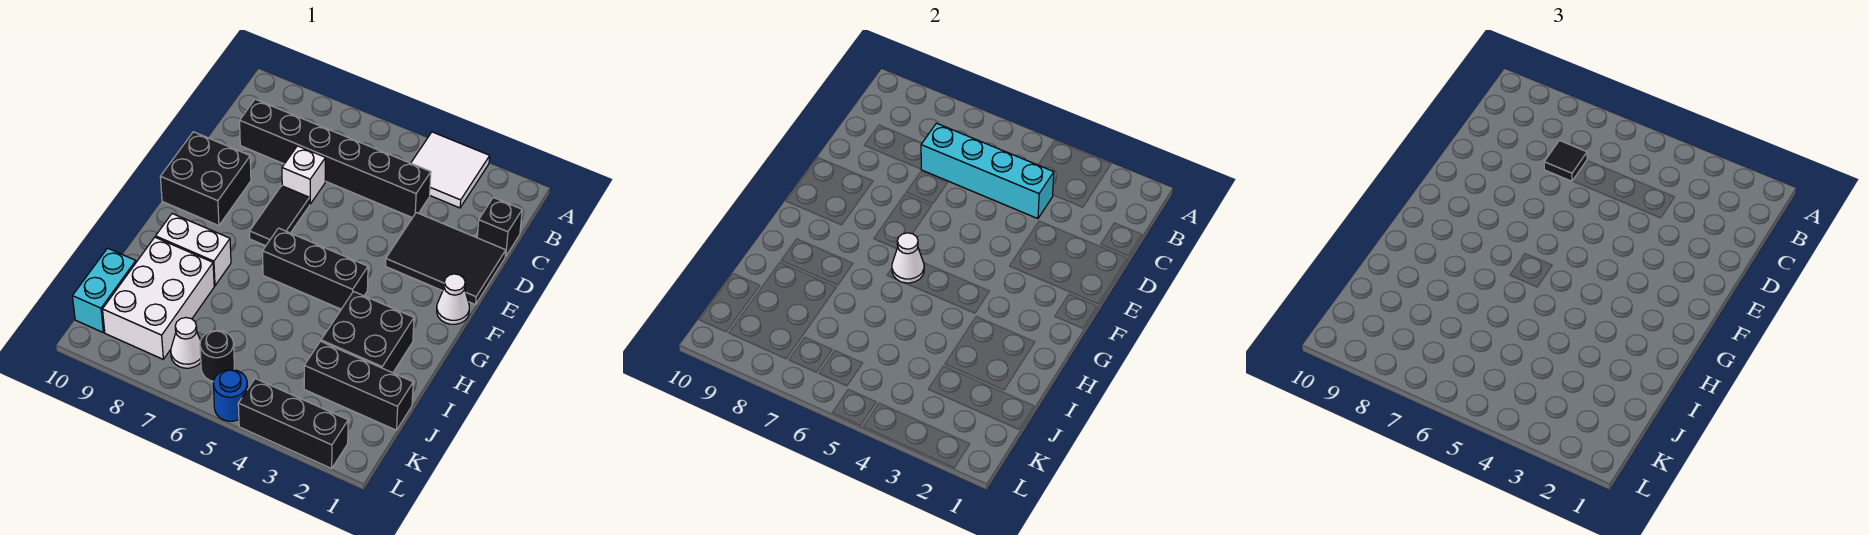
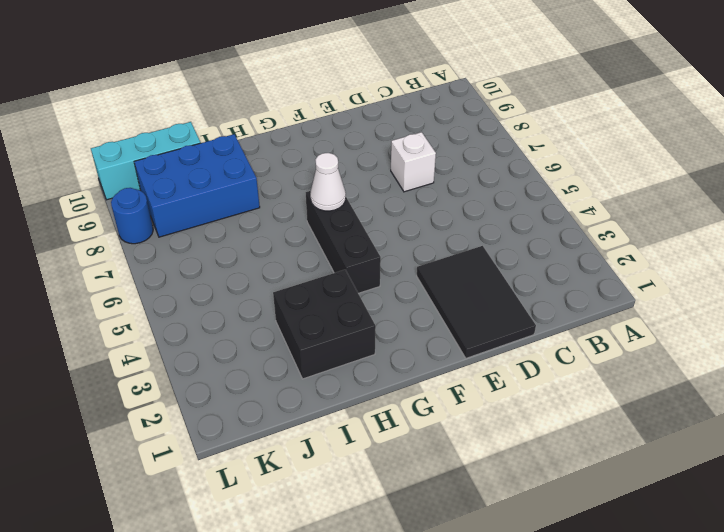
blue brick I8:K9 level 1 -> white brick I8:K9 level 1
cyan brick J10:L10 level 1 -> cyan brick J10:K10 level 1
blue round brick L8 level 1 -> blue round brick L5 level 1
none -> white tile A3:B4 level 1
none -> black brick C1 level 1
none -> black brick C4:C9 level 1

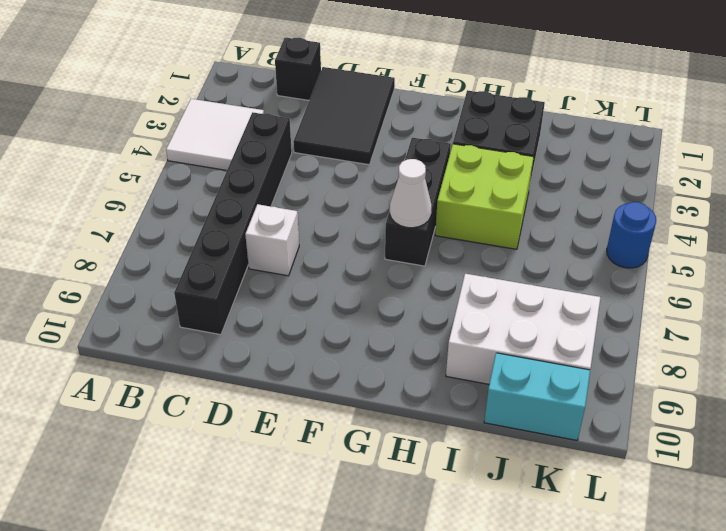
lime brick H4:I5 level 1 -> none
none -> black tile E7:F7 level 1
none -> black brick E9:F10 level 1
none -> white cone F1 level 1

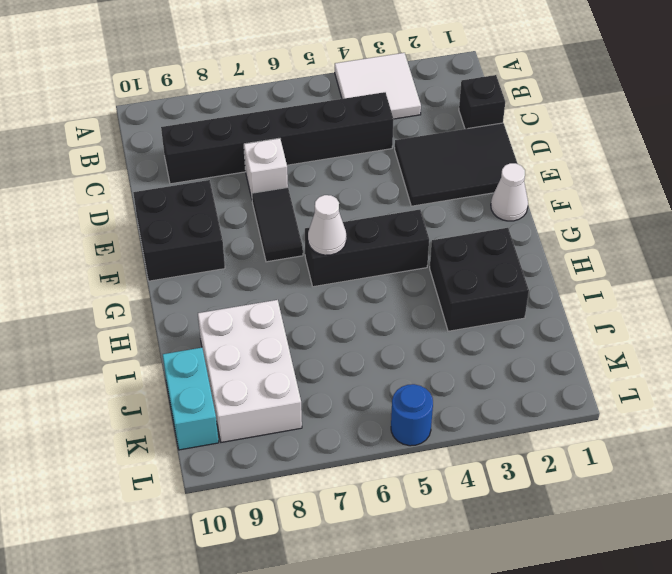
none -> white brick H8:H9 level 1
none -> black brick J1:J3 level 1
none -> black round brick K6 level 1

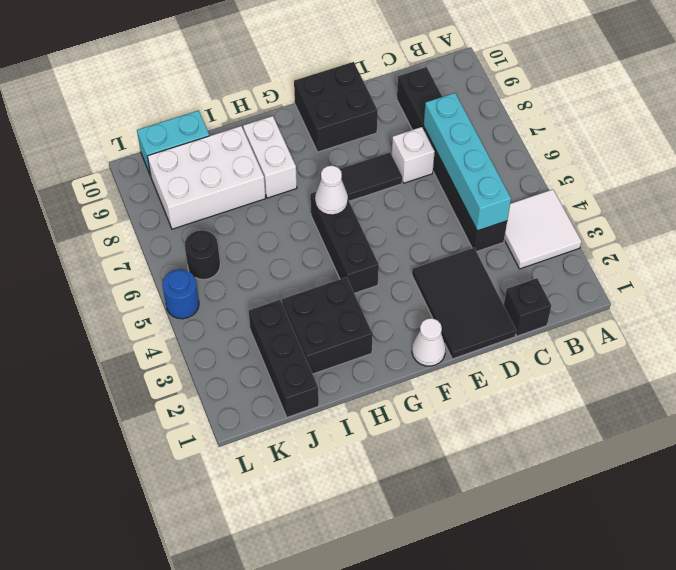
none -> white cone K7 level 1
none -> black brick L2:L4 level 1
none -> black tile C7 level 3

